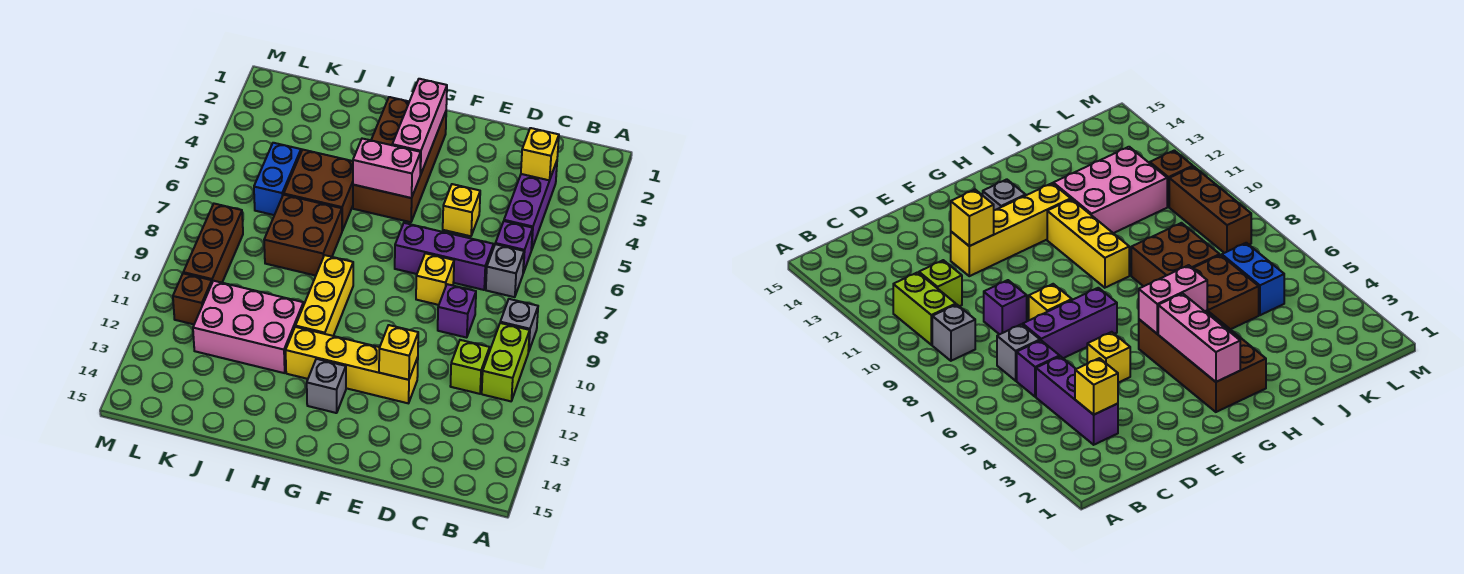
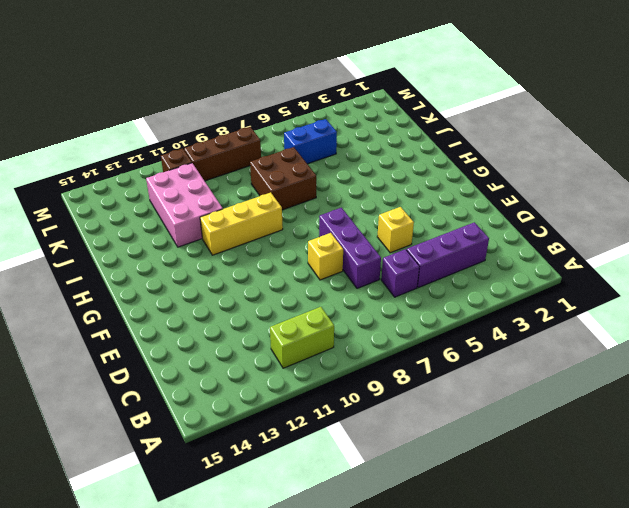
none -> grey brick B9 level 1
none -> grey brick C7 level 1
none -> lime brick C11 level 1

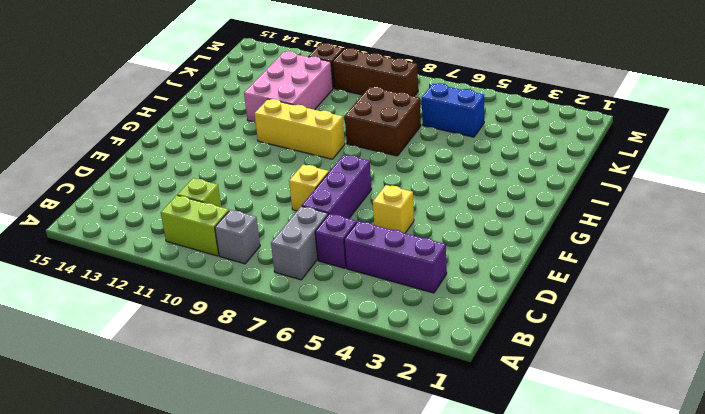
grey brick B7:C7 level 1 -> grey brick C7 level 1
none -> purple brick D9 level 1
none -> yellow brick E12:H12 level 1
none -> brown brick G2:H5 level 1

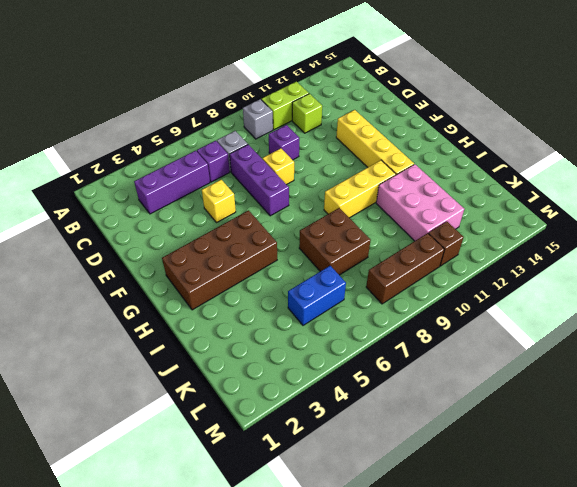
none -> grey brick G13 level 1
none -> brown brick I5:J6 level 1
none -> yellow brick C3 level 2

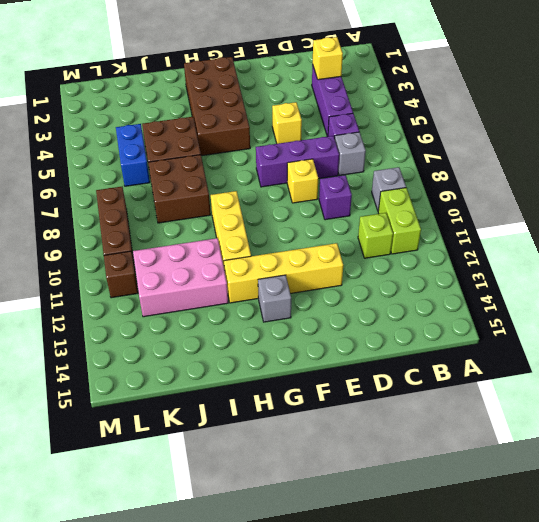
none -> yellow brick E12 level 2
none -> pink brick G2:G4 level 2
none -> pink brick G5:H5 level 2

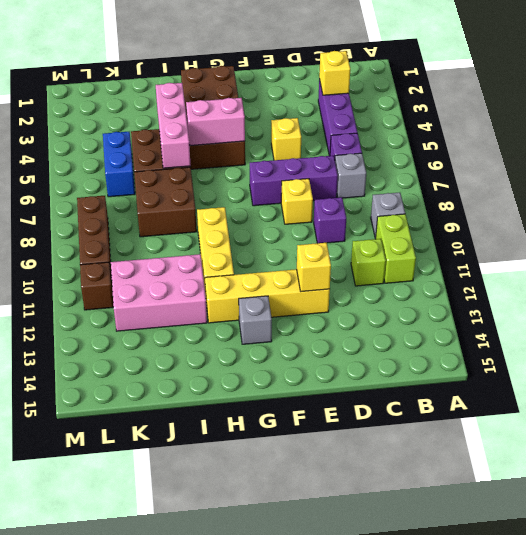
pink brick I4:I6 level 2 -> pink brick G2:G4 level 2

